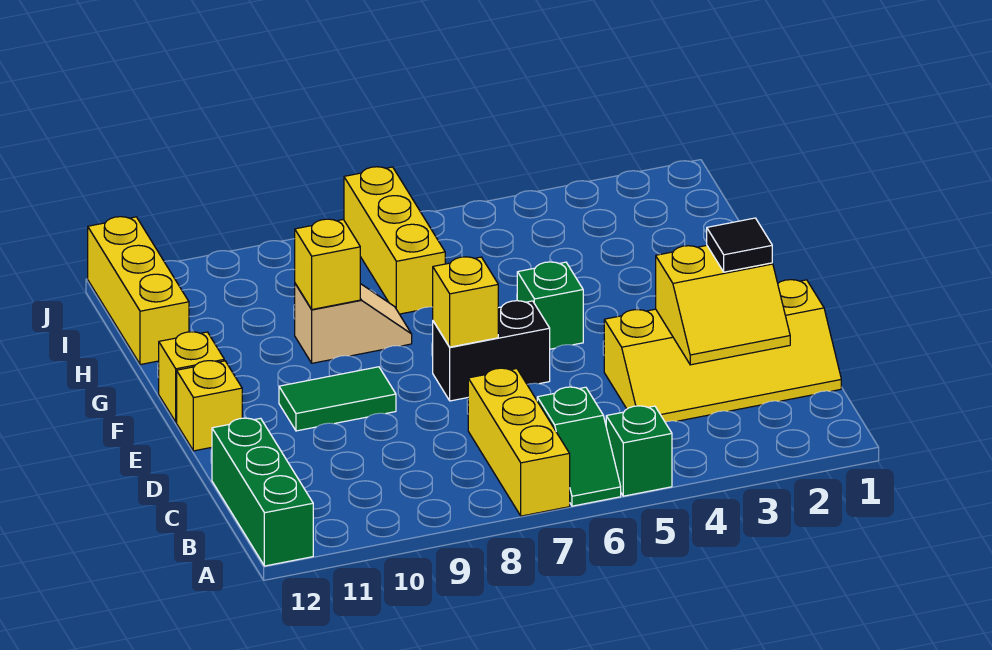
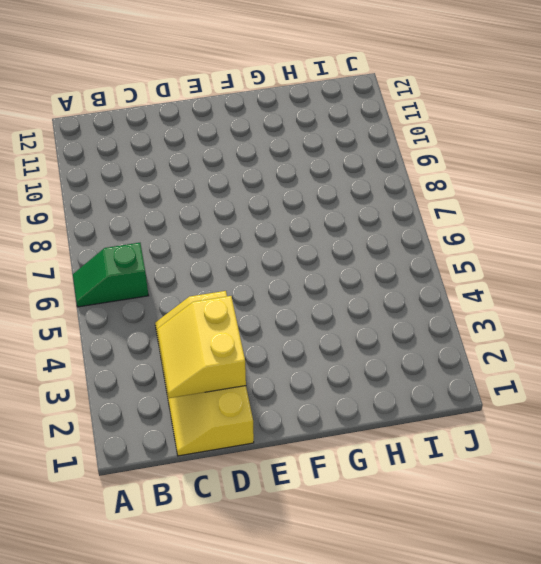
none -> green brick A5 level 1
none -> yellow brick A7:C7 level 1
none -> green brick A12:C12 level 1

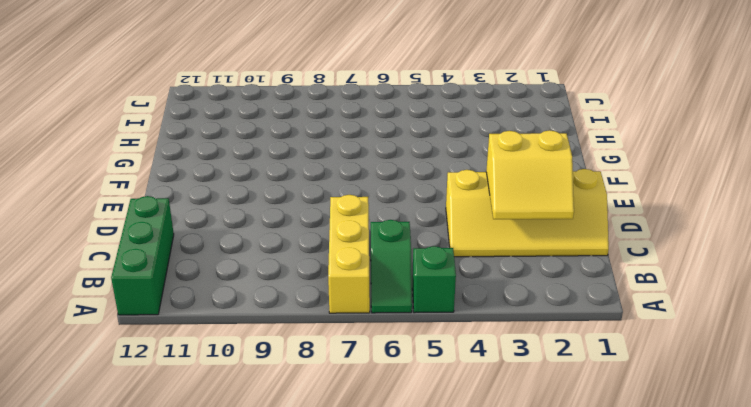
none -> black brick E6:E7 level 1
none -> green tile E9:E10 level 1
none -> yellow brick E12 level 1

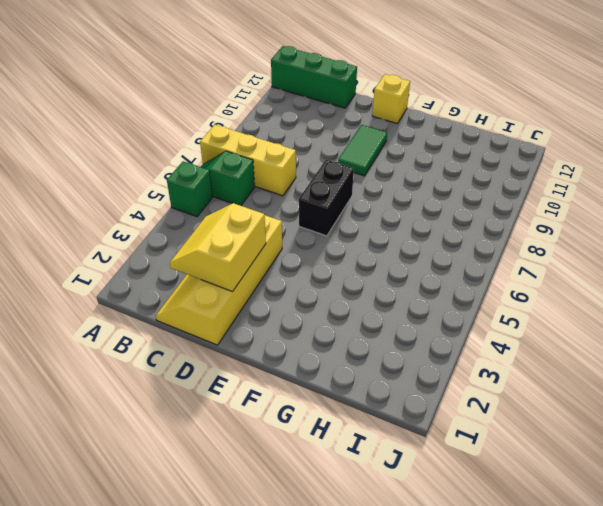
none -> green brick F5 level 1
none -> yellow brick F12 level 1
none -> tan slope G8:G9 level 1 top 9

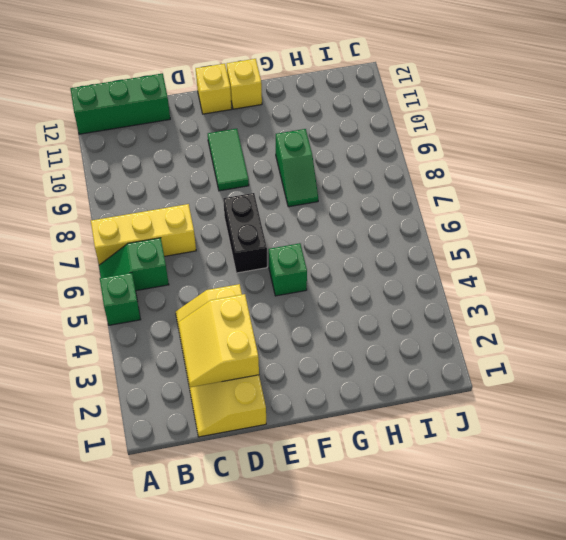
green slope G8:G9 level 1 top 9 -> tan slope G8:G9 level 1 top 9
none -> yellow brick H7:J7 level 1
none -> yellow brick H12:J12 level 1
none -> yellow brick E7 level 2

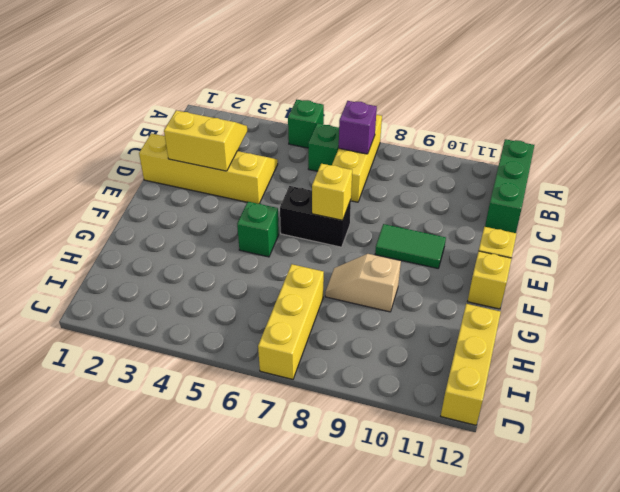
purple brick B7 level 2 -> none
none -> yellow brick G9 level 2
none -> black tile D2 level 3

